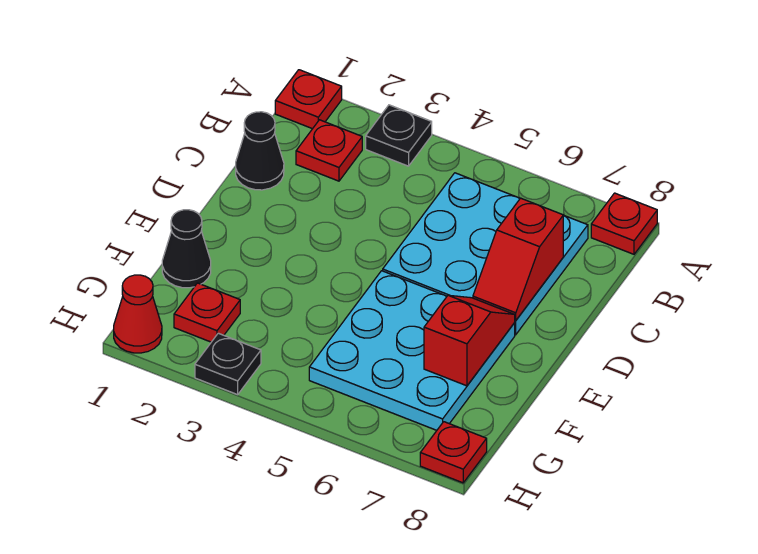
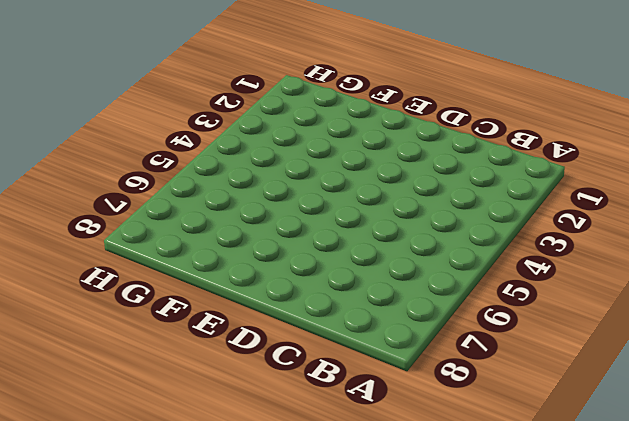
none -> red plate A1 level 1
none -> black plate A3 level 1
none -> red plate A8 level 1

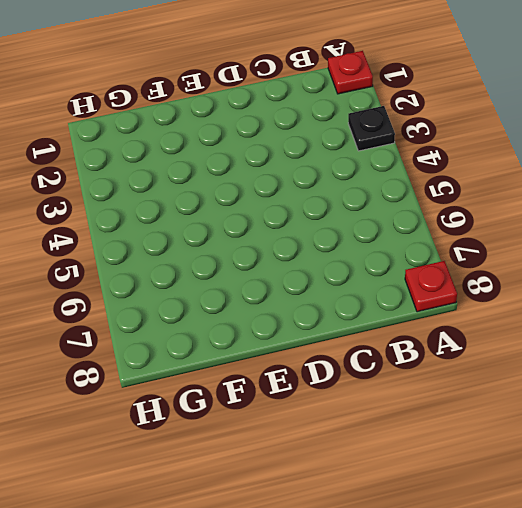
none -> red plate B2 level 1
none -> cyan plate B5:D7 level 1
none -> black cone C1 level 1

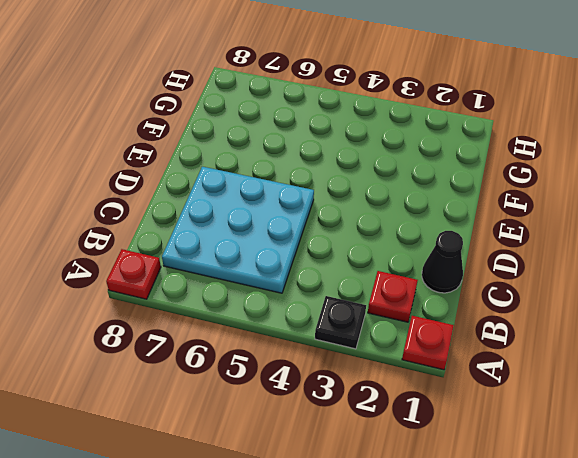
none -> cyan plate E5:G7 level 1
none -> black cone F1 level 1
none -> red plate G2 level 1

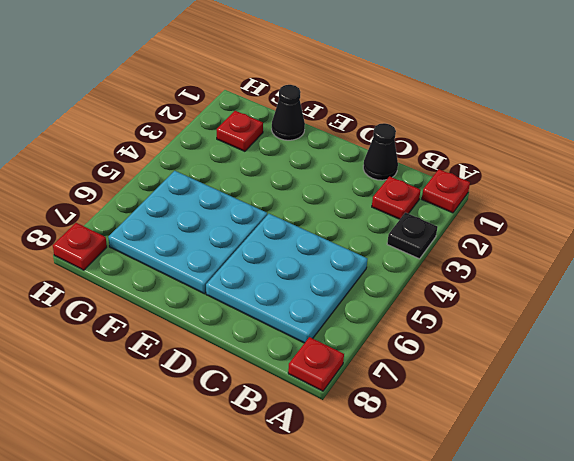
none -> red cone H1 level 1
none -> black plate H3 level 1
none -> red slope C7:D7 level 2 top C

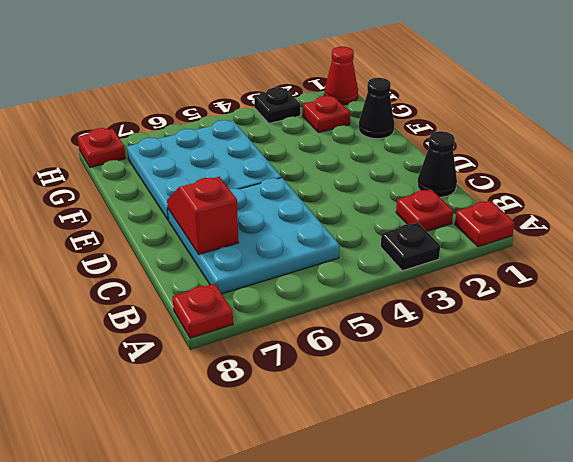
none -> red slope E7:F7 level 2 top F

